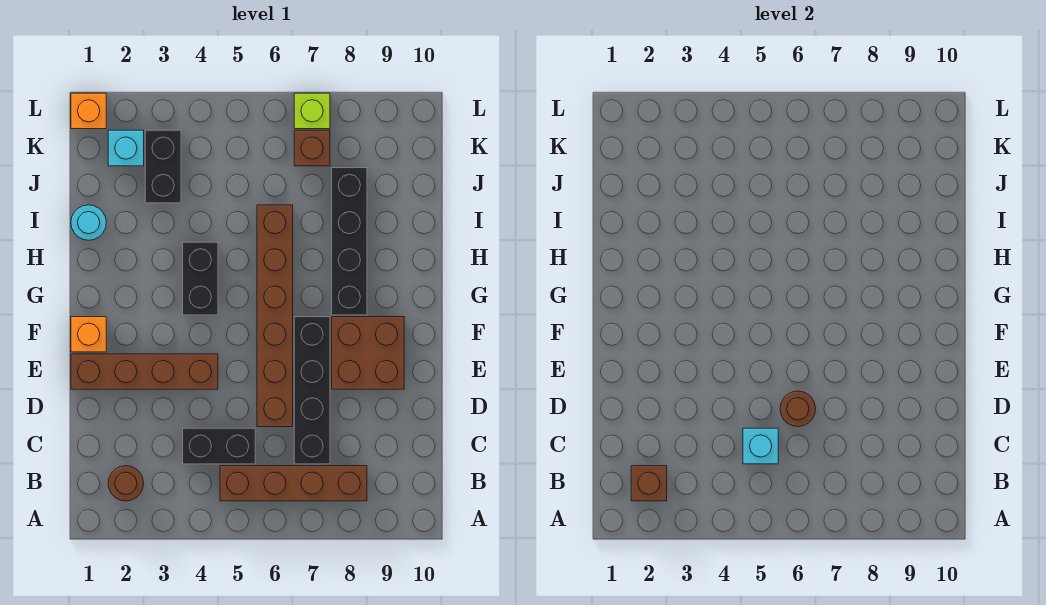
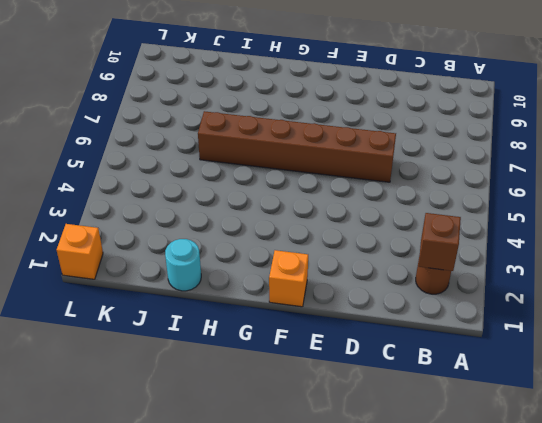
none -> brown brick B5:B8 level 1
none -> black brick C4:C5 level 1
none -> black brick C7:F7 level 1

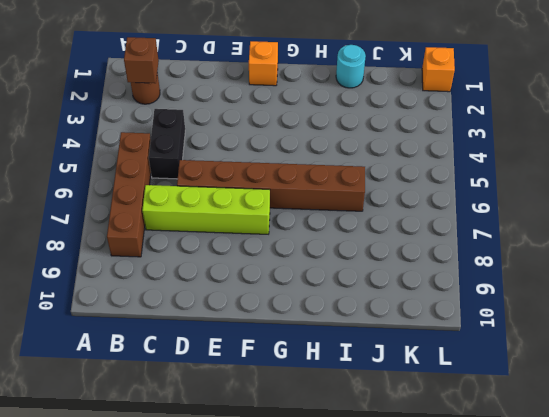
lime brick C7:F7 level 1 -> black brick C7:F7 level 1
none -> brown brick E1:E4 level 1
none -> brown brick E8:F9 level 1
none -> black brick G4:H4 level 1

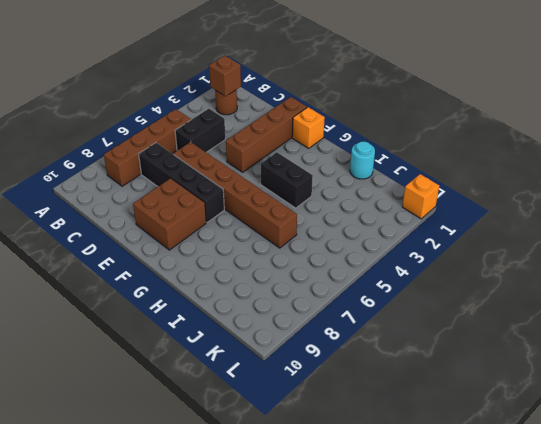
none -> black brick G8:J8 level 1
none -> black brick J3:K3 level 1
none -> cyan brick K2 level 1

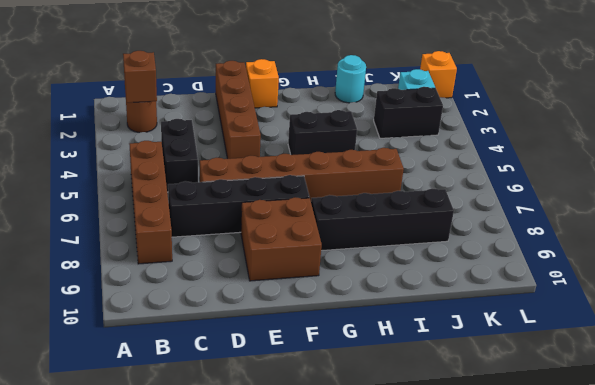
none -> brown brick K7 level 1
none -> lime brick L7 level 1
none -> cyan brick C5 level 2

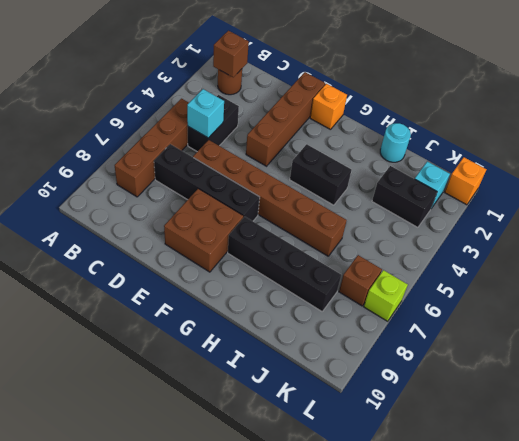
none -> brown round brick D6 level 2

